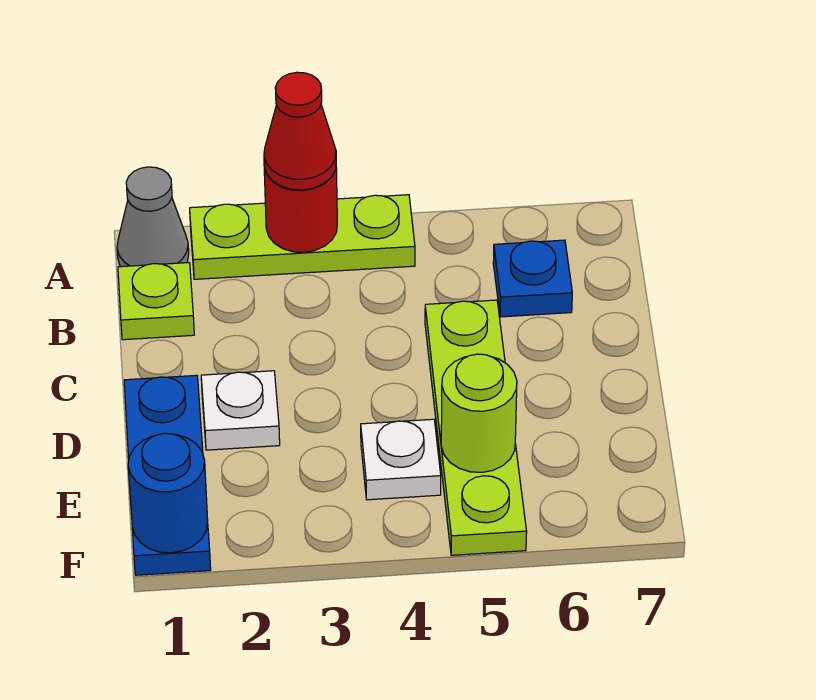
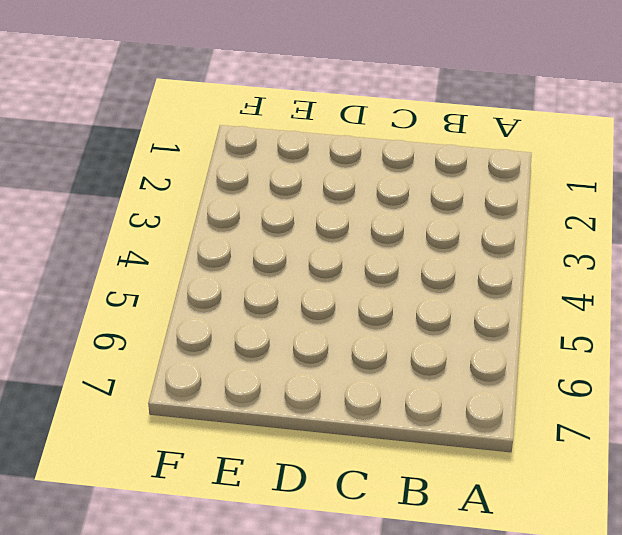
none -> grey cone A1 level 1
none -> lime plate A2:A4 level 1
none -> lime plate B1 level 1

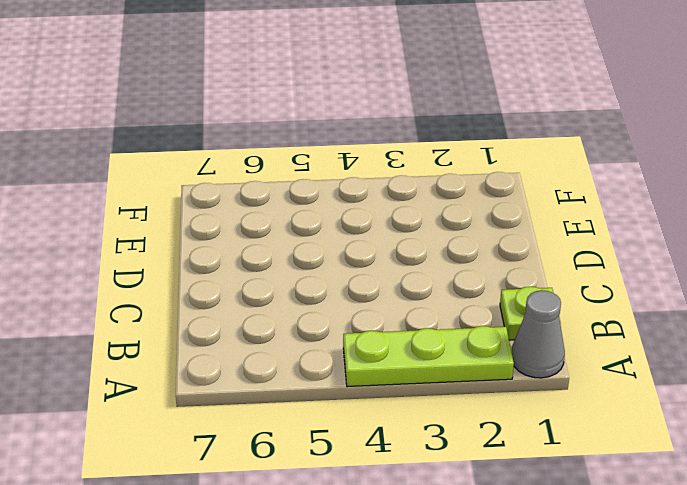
none -> blue plate B6 level 1
none -> lime plate C5:F5 level 1
none -> blue plate D1:F1 level 1

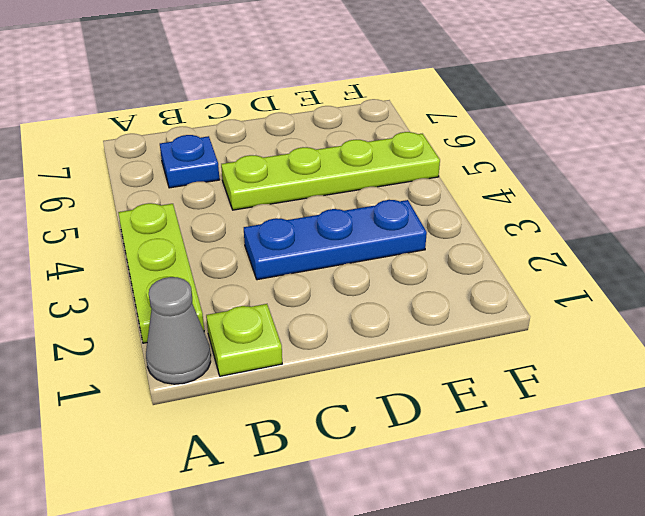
blue plate C3:E3 level 1 -> blue plate D1:F1 level 1
none -> white plate D2 level 1
none -> white plate E4 level 1
none -> red round brick A3 level 2

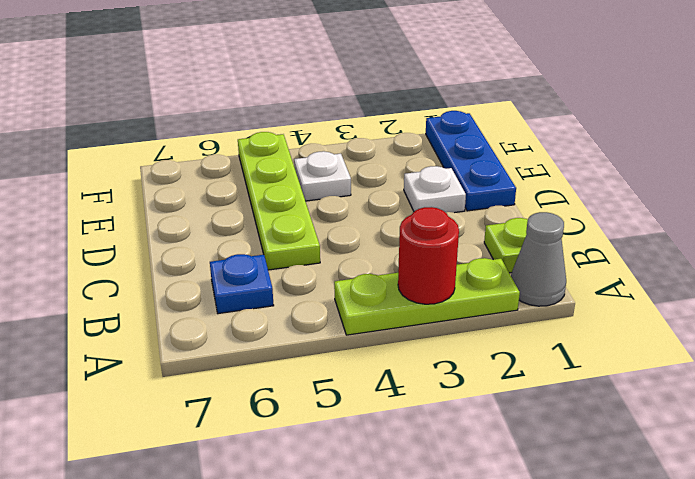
none -> lime round brick E5 level 2
none -> blue round brick F1 level 2
none -> red cone A3 level 3

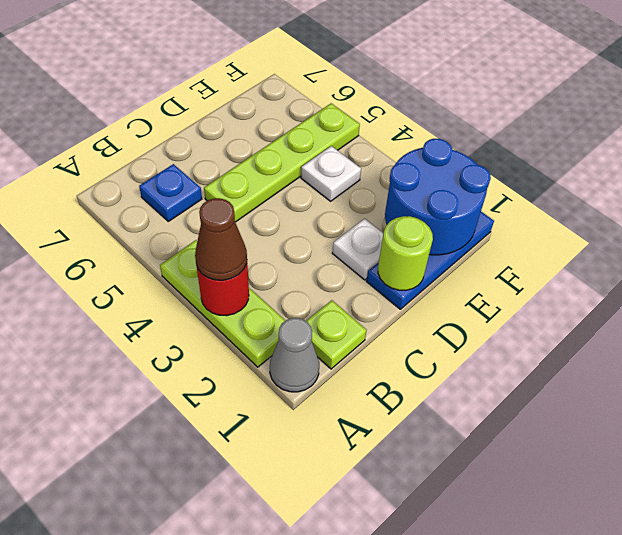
brown cone A3 level 3 -> red cone A3 level 3
lime round brick D1 level 2 -> lime round brick E5 level 2
blue round brick E1:F2 level 2 -> blue round brick F1 level 2

